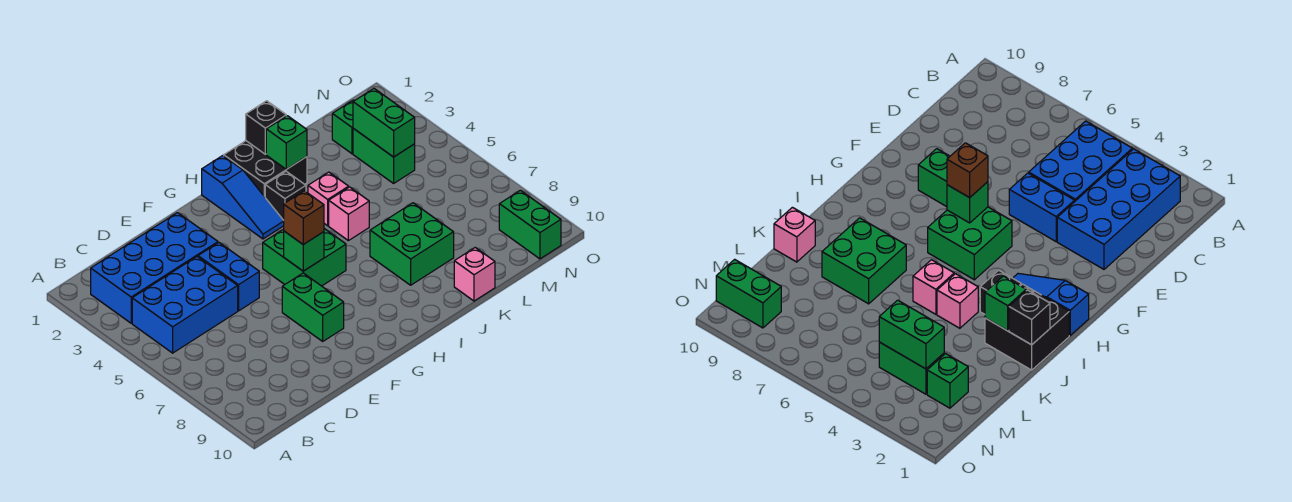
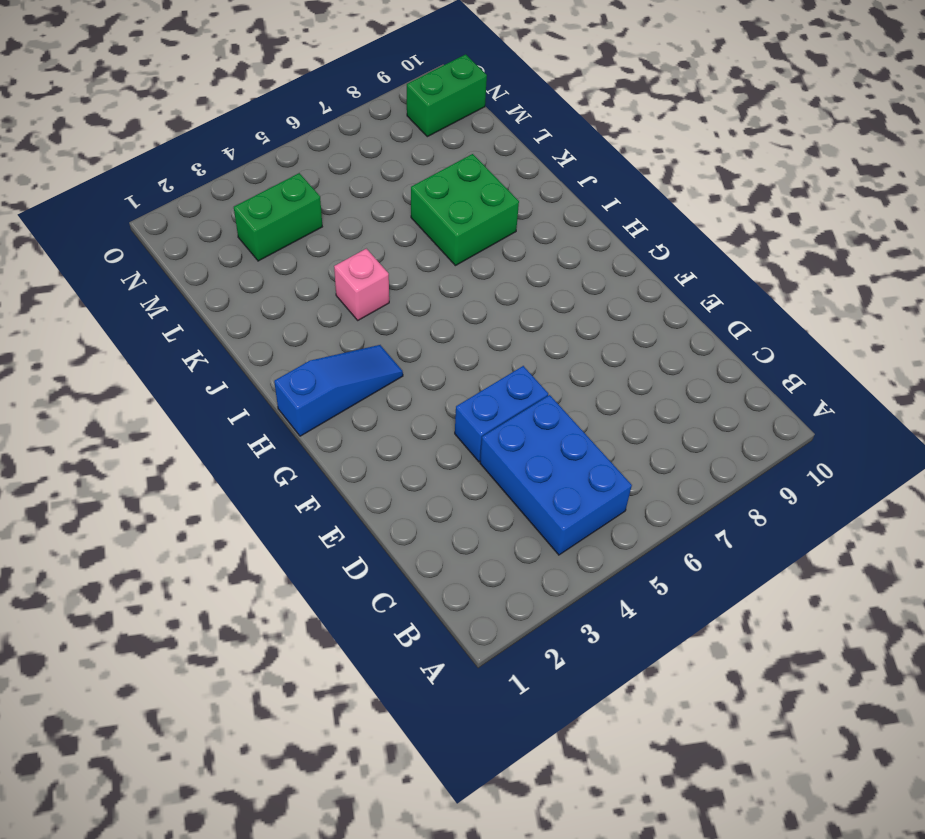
none -> blue brick B2:E3 level 1
none -> green brick F7:F8 level 1
none -> green brick G5:H6 level 1

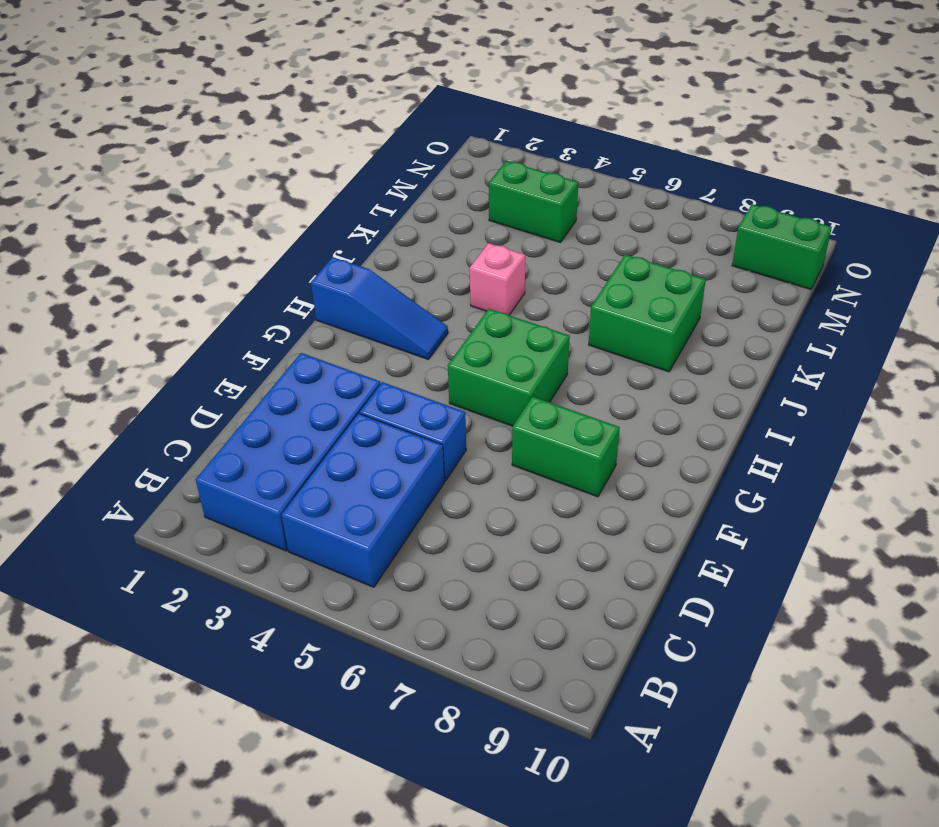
none -> black brick I1:J2 level 1
none -> black brick I3 level 1
none -> pink brick J5 level 1

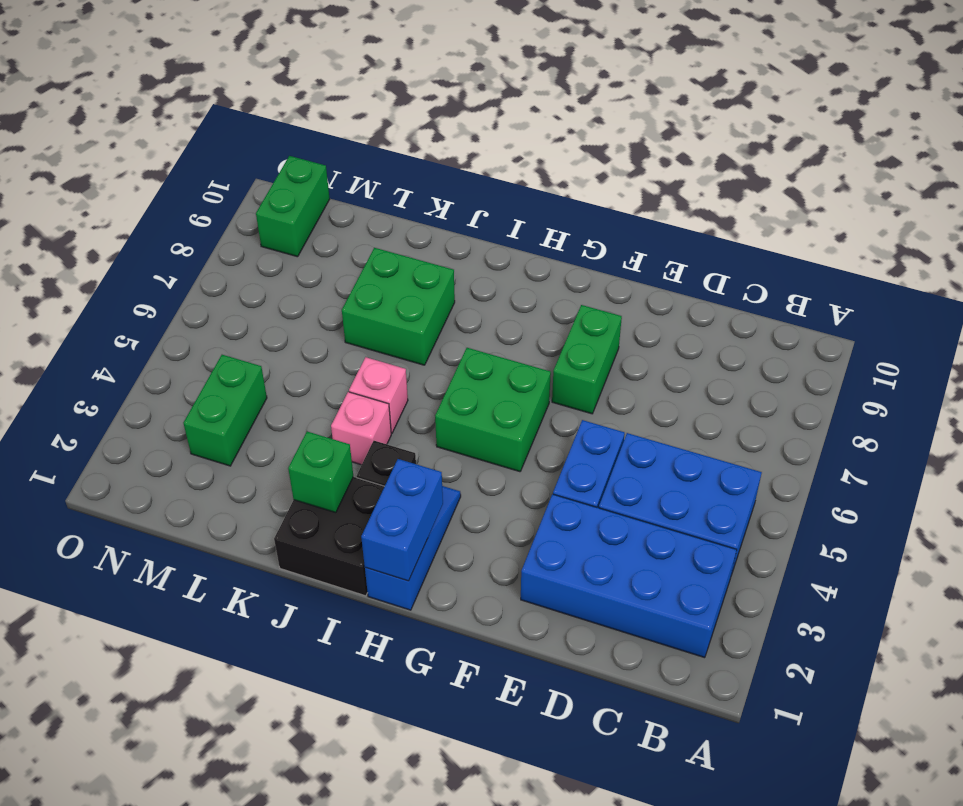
blue brick H1:H2 level 2 -> none
none -> pink brick K10 level 1
none -> green brick M2 level 1
none -> green brick G6 level 2

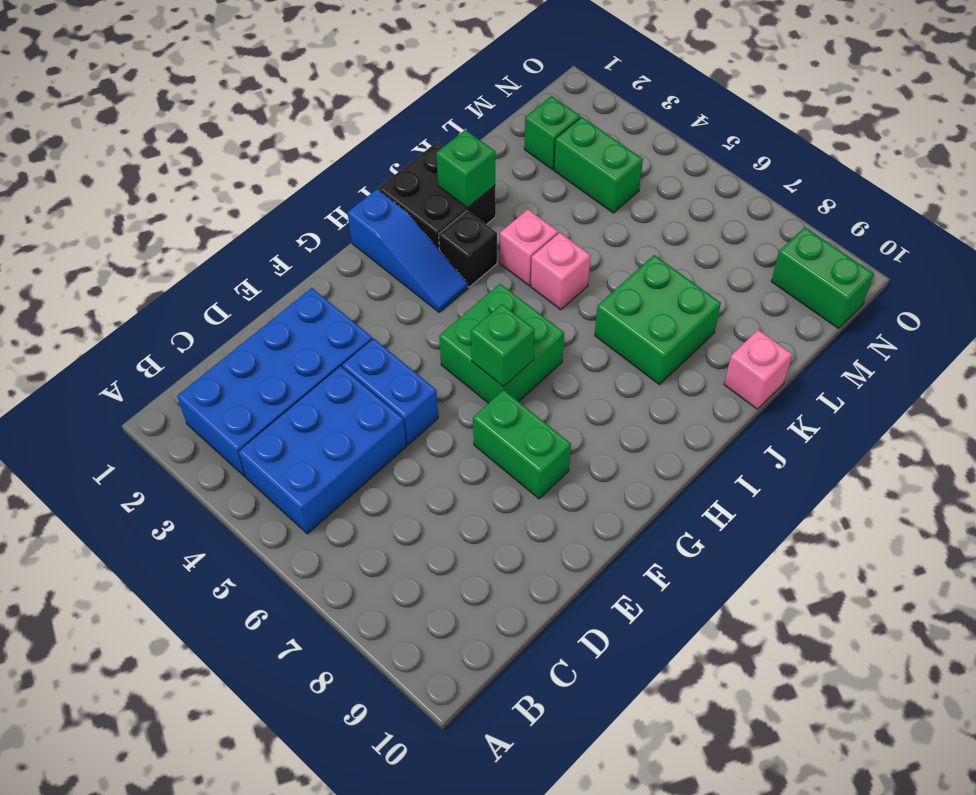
none -> black brick J1 level 2
none -> green brick M3:M4 level 2
none -> brown brick G6 level 3

